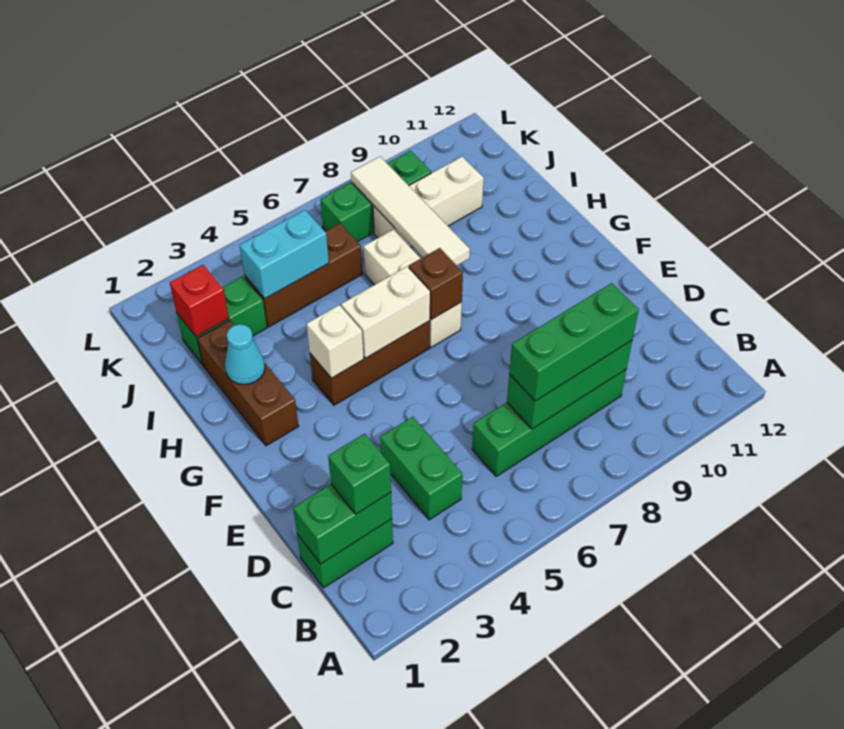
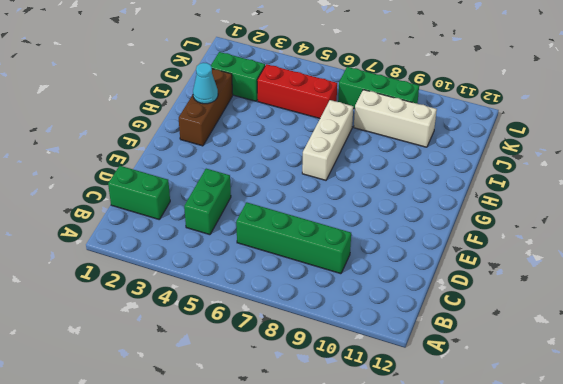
red brick J4:J6 level 1 -> brown brick J4:J6 level 1
none -> brown brick G4:G6 level 1
none -> green brick C1:C2 level 2
none -> green brick C7:C9 level 2

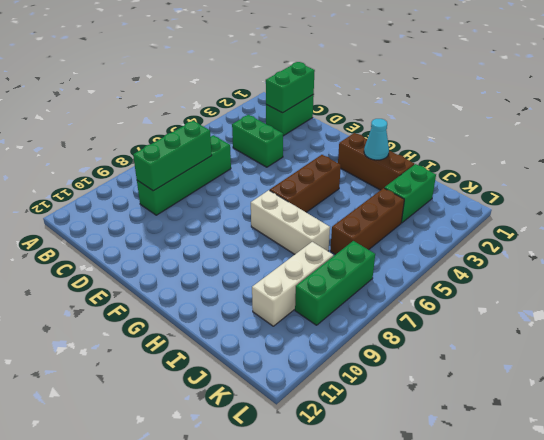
none -> white brick G4 level 2
none -> white brick G5:G6 level 2
none -> brown brick G7 level 2

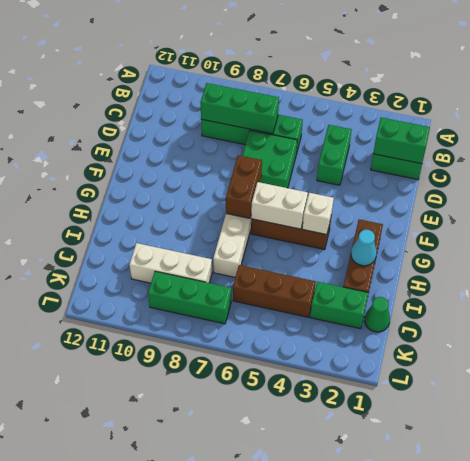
green brick D6:E7 level 1 -> none
brown brick F7:G7 level 2 -> brown brick G7 level 2
green cone J1 level 1 -> none
none -> white tile H8:K8 level 2
none -> red brick J2 level 2
none -> cyan brick J4:J5 level 2

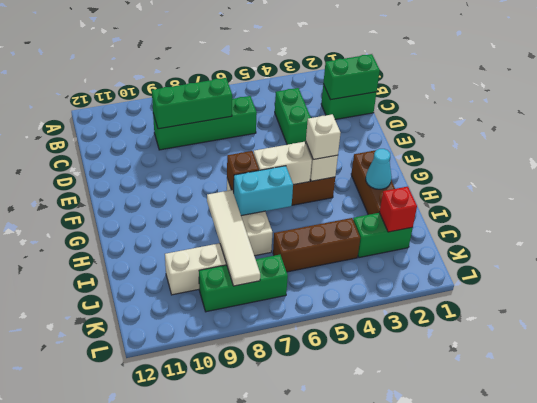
white brick G4 level 3 -> none
cyan brick H6:H7 level 2 -> cyan brick J4:J5 level 2
none -> green brick C2 level 3
none -> green brick C7:C9 level 3

